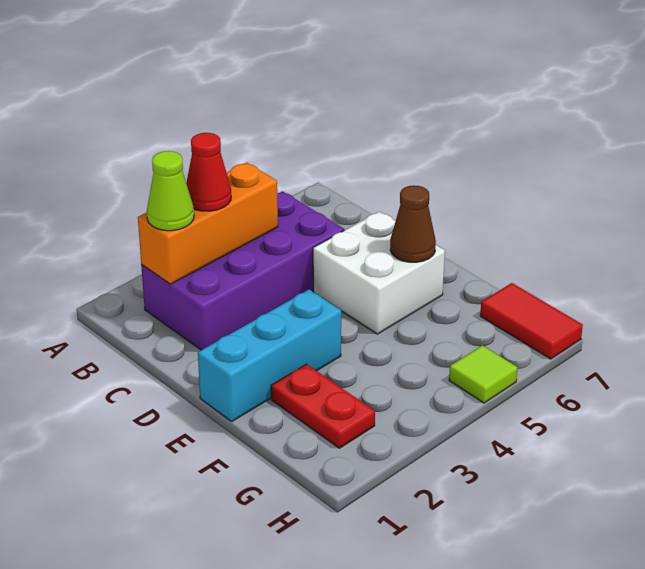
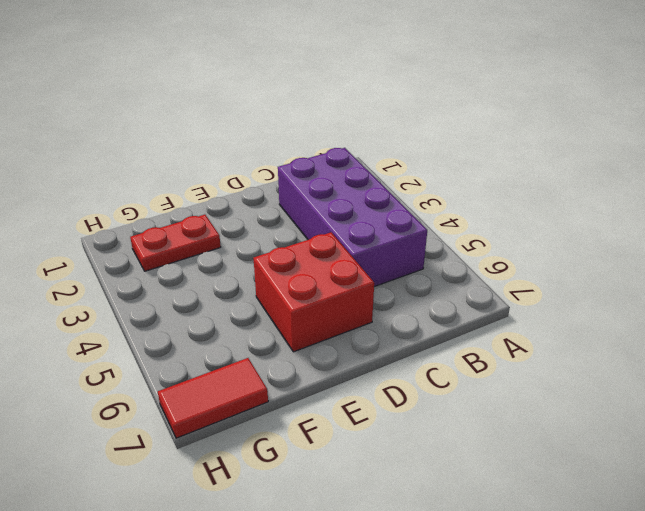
red brick D5:E6 level 1 -> white brick D5:E6 level 1
none -> cyan brick E1:E3 level 1
none -> lime tile H5 level 1

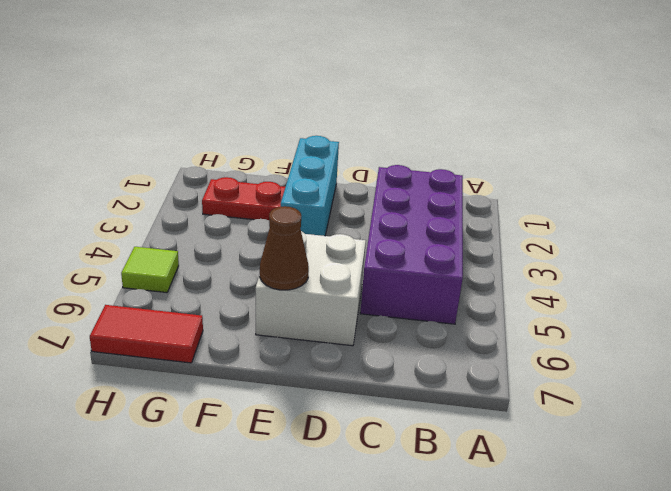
none -> orange brick B2:B4 level 2
none -> lime cone B2 level 3

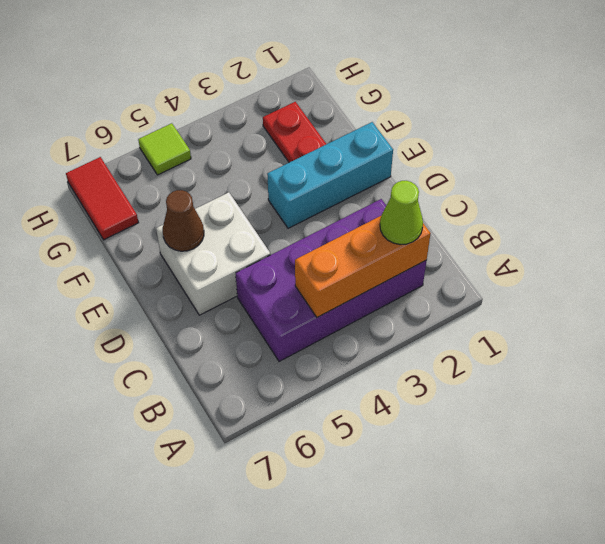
none -> red cone B3 level 3

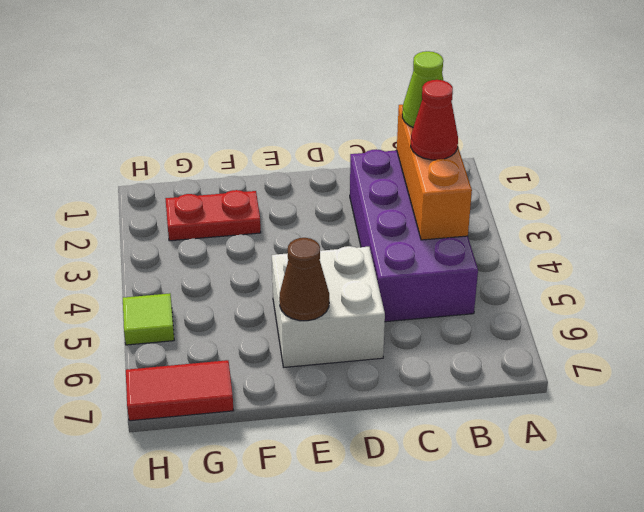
none -> cyan brick E1:E3 level 1

